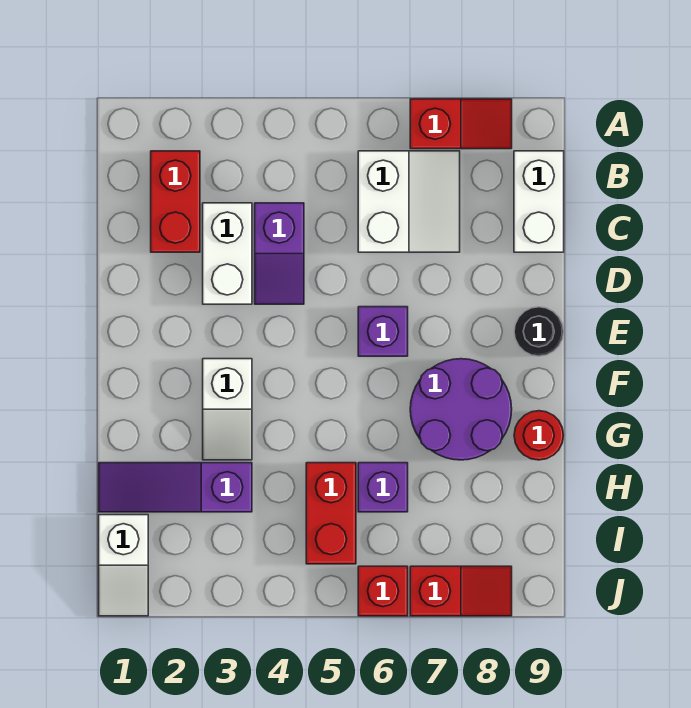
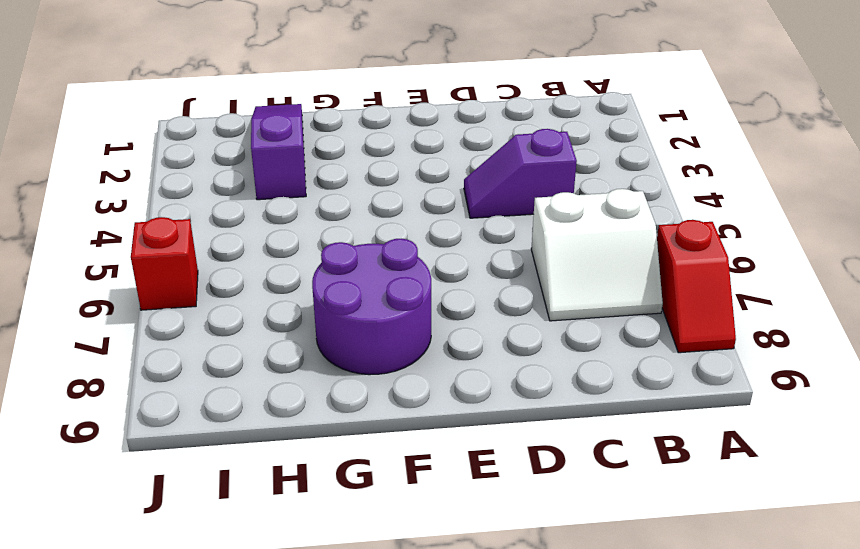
none -> red brick B2:C2 level 1
none -> white brick B9:C9 level 1
none -> white brick C3:D3 level 1

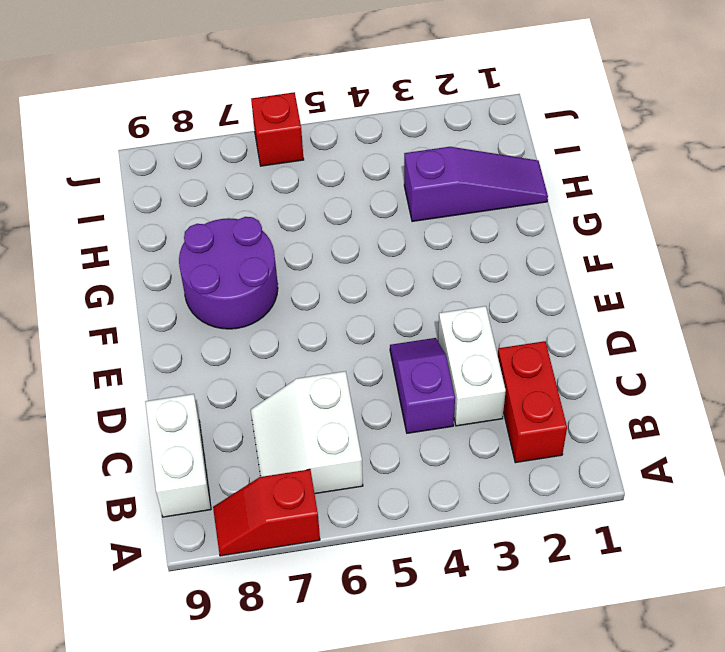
none -> purple brick E6 level 1
none -> black round brick E9 level 1
none -> white slope F3:G3 level 1 top F

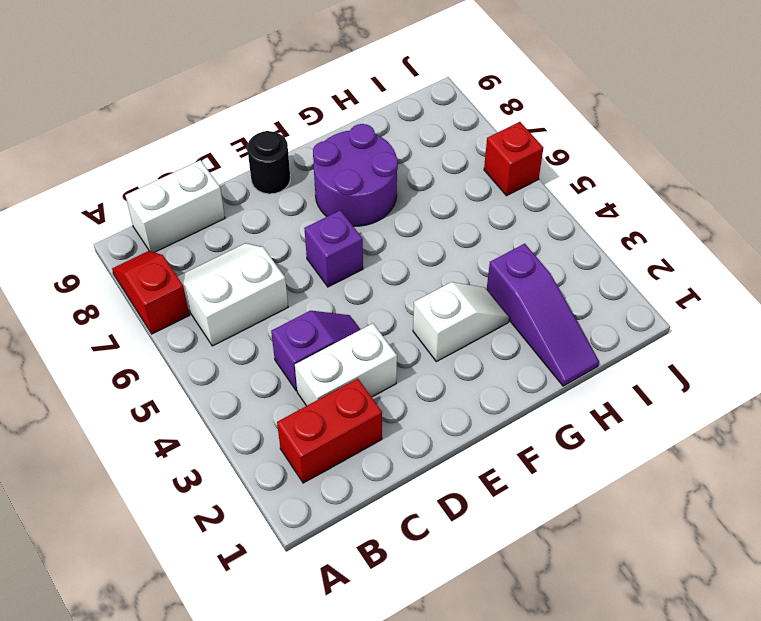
none -> red round brick G9 level 1
none -> red brick H5:I5 level 1
none -> purple brick H6 level 1

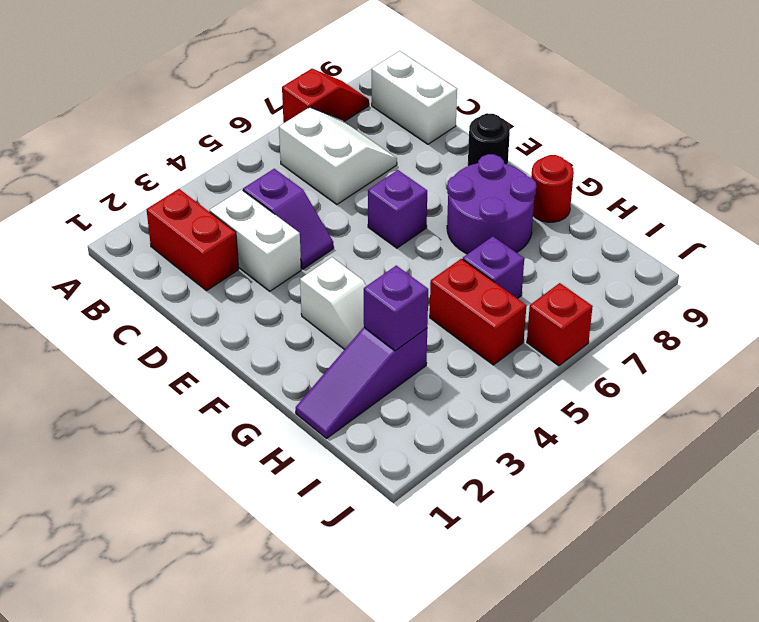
purple brick H3 level 2 -> none
none -> white slope I1:J1 level 1 top I
none -> red slope J7:J8 level 1 top 7

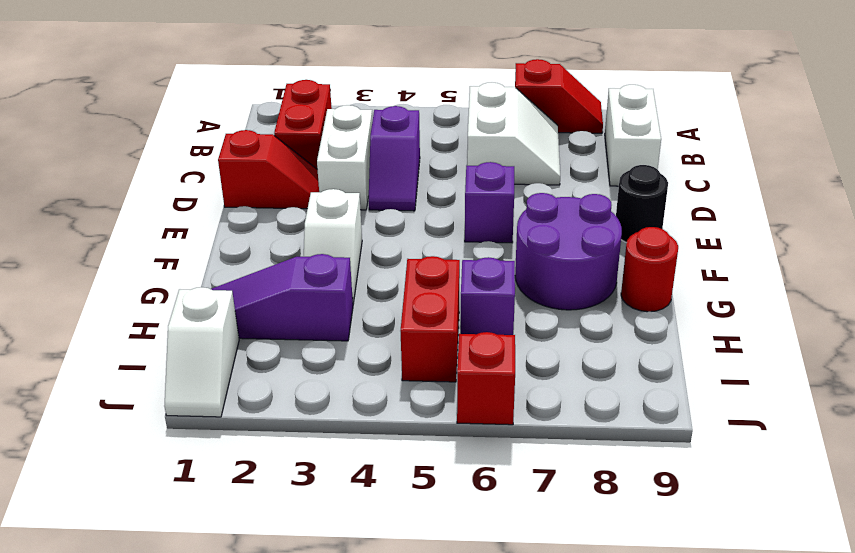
red slope D1:D2 level 1 top 1 -> red slope J7:J8 level 1 top 7

